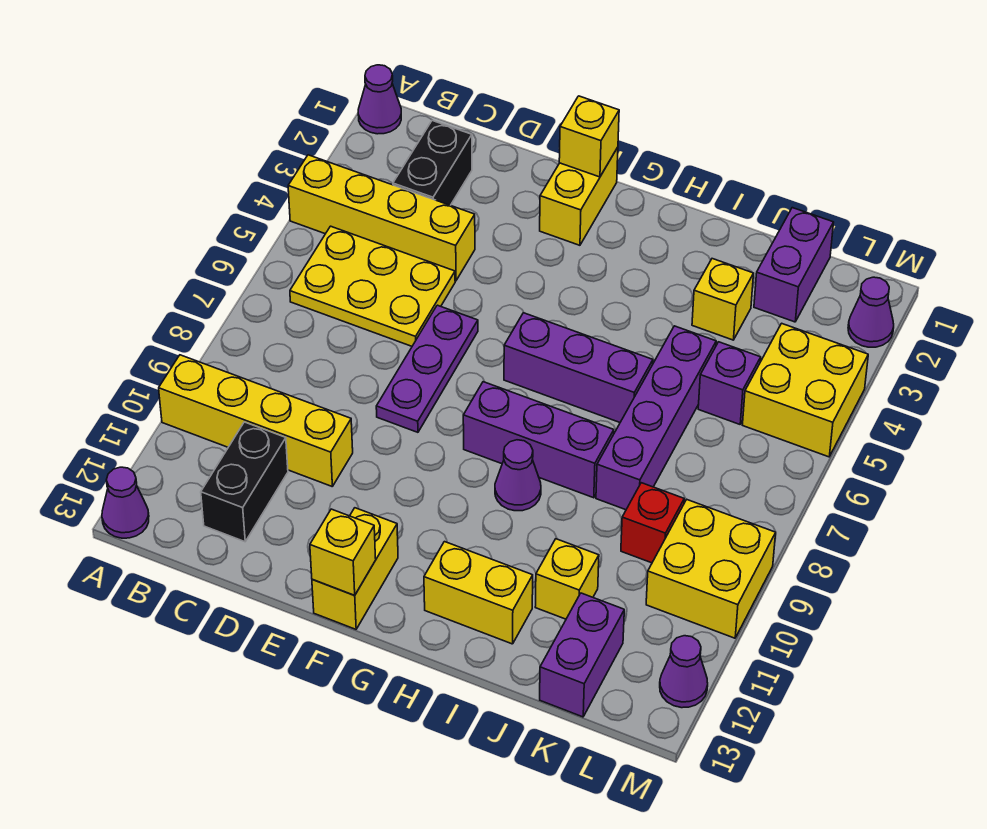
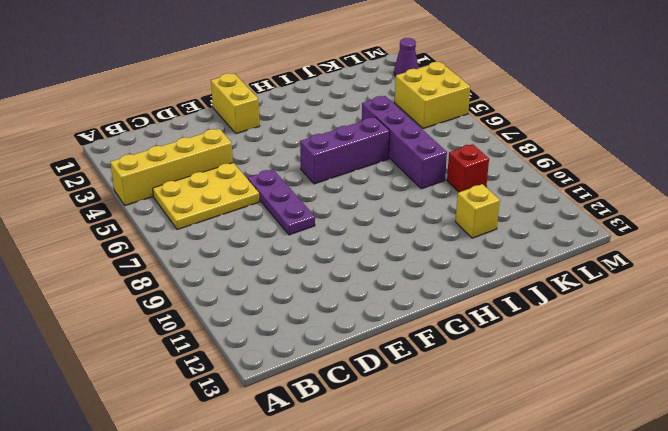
none -> purple cone A1 level 1
none -> yellow brick A10:D10 level 1
none -> purple cone A13 level 1

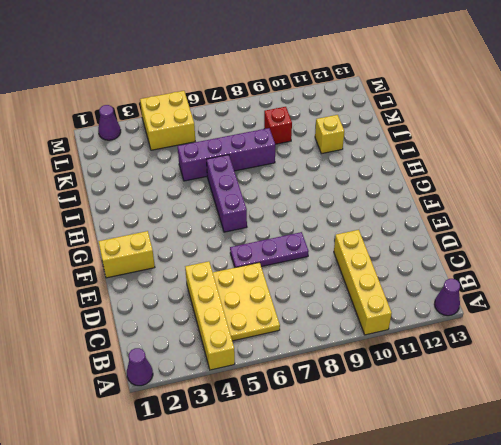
none -> black brick C2:C3 level 1
none -> black brick C11:C12 level 1
none -> yellow brick F12:F13 level 1

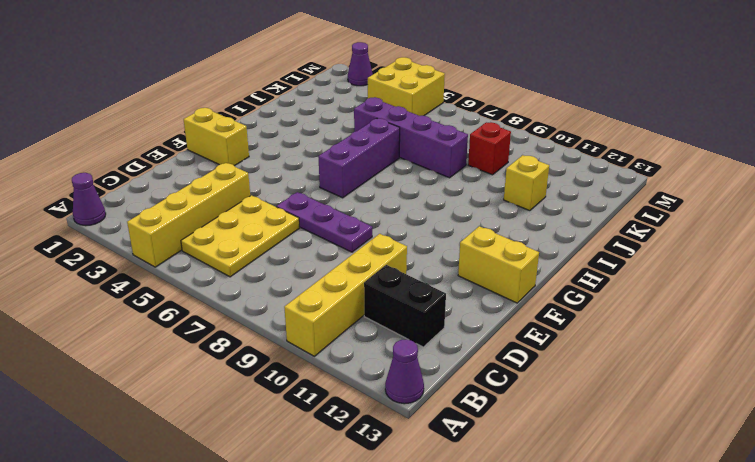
none -> black brick C2:C3 level 1
none -> purple brick G8:I8 level 1
none -> purple cone H9 level 1

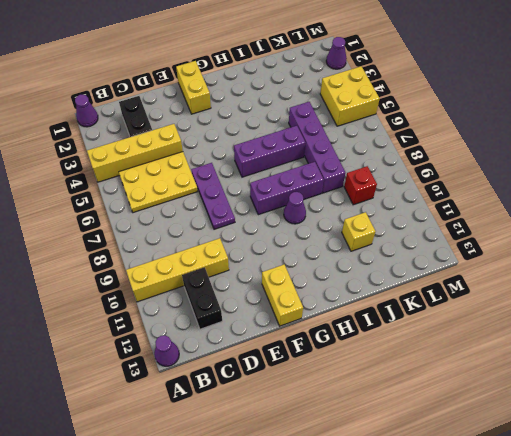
none -> yellow brick H12:I12 level 1
none -> yellow brick J3 level 1
none -> purple brick K1:K2 level 1

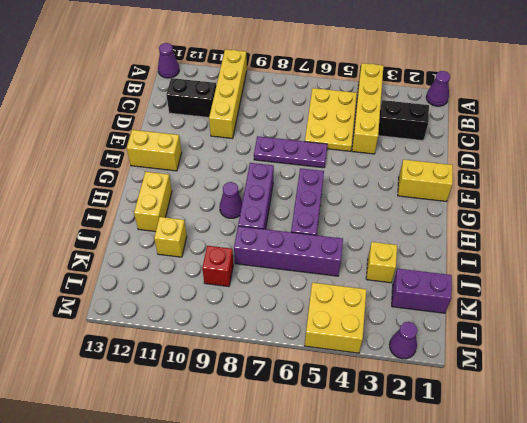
none -> purple brick K5 level 1
none -> purple brick K12:K13 level 1
none -> yellow brick L9:M10 level 1

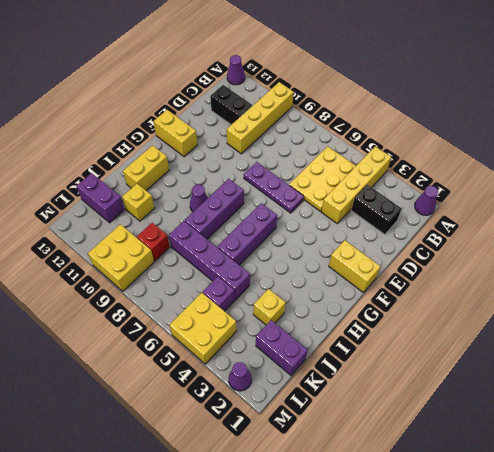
none -> purple cone M12 level 1
none -> yellow brick F1 level 2
none -> yellow brick F13 level 2

